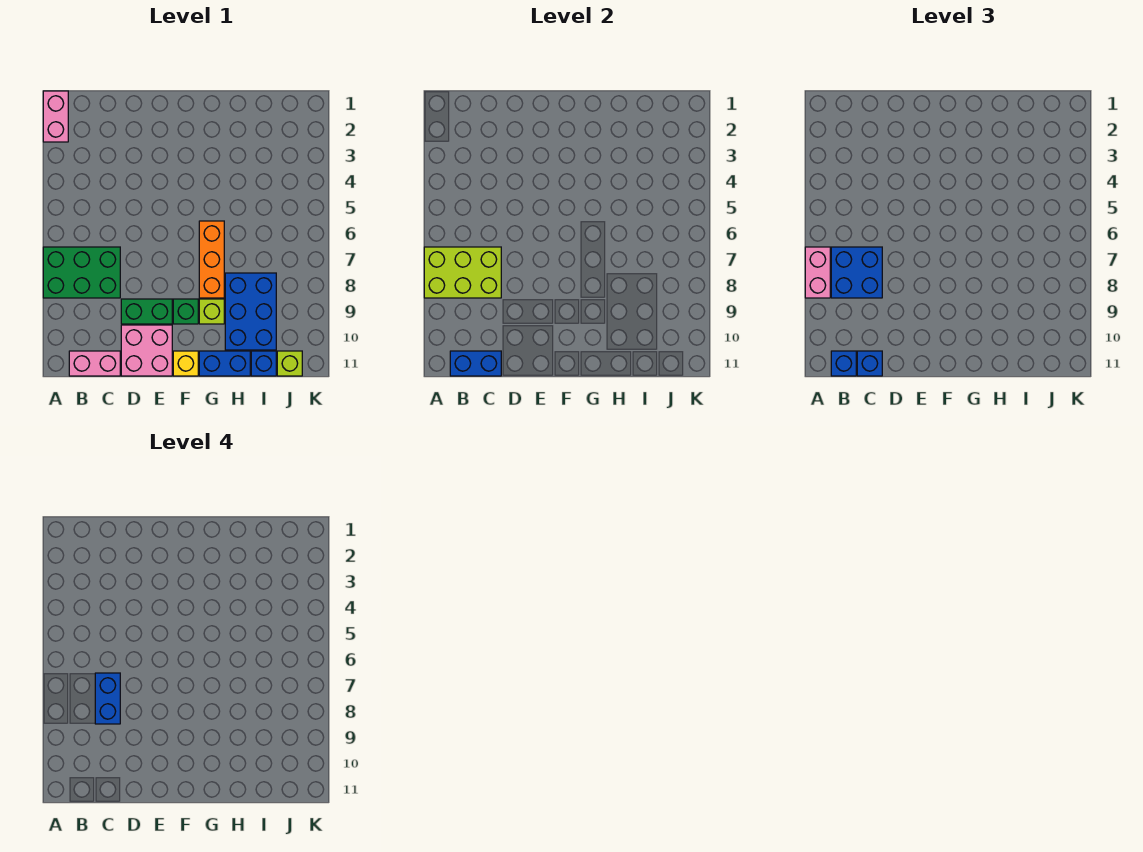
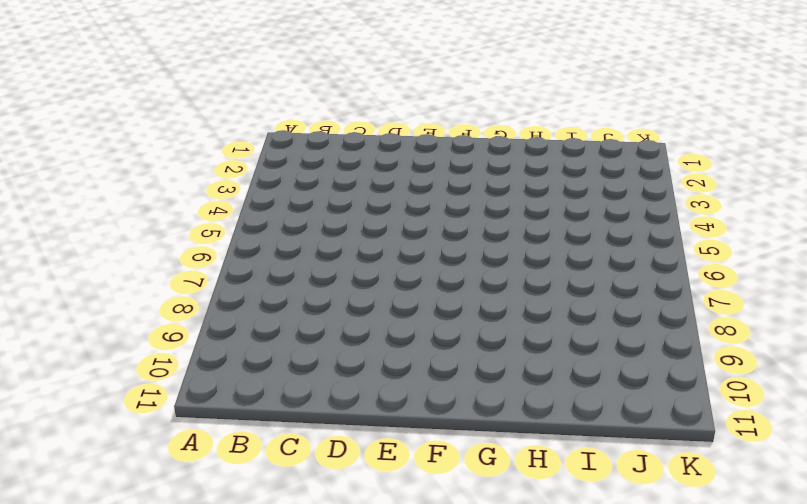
none -> pink brick A1:A2 level 1
none -> green brick A7:C8 level 1
none -> pink brick B11:C11 level 1

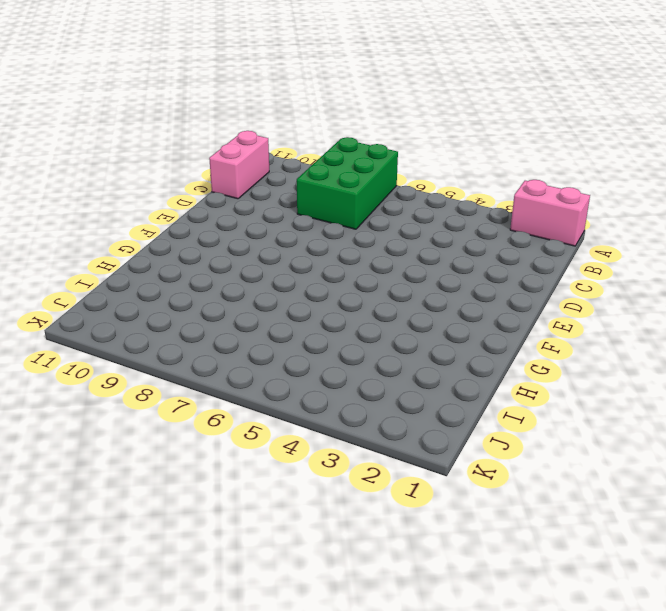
none -> green brick D9:E9 level 1
none -> pink brick D10:E11 level 1
none -> green brick F9 level 1

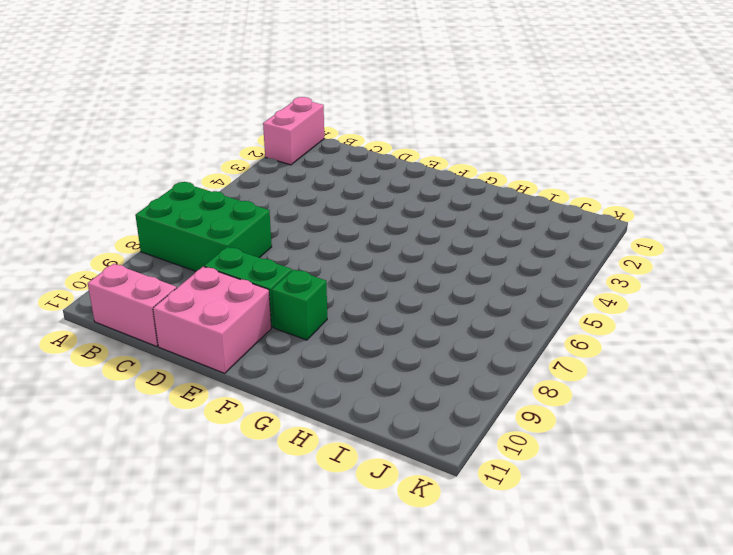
none -> yellow brick F11 level 1
none -> orange brick G6:G8 level 1
none -> lime brick G9 level 1

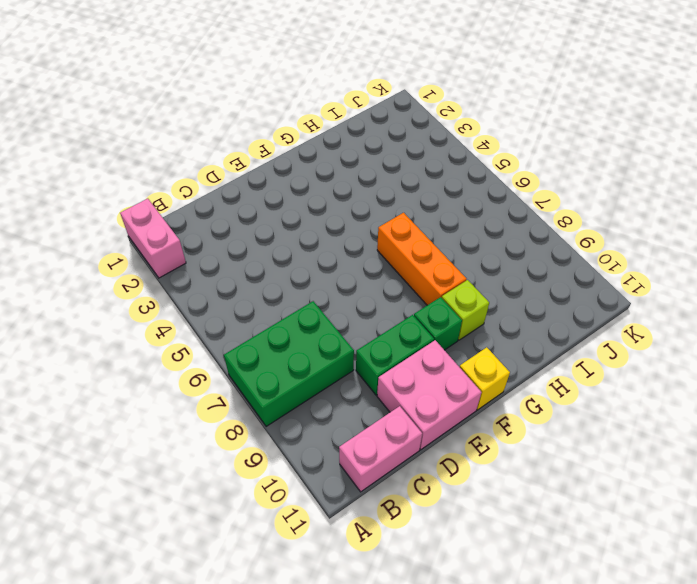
none -> blue brick G11:H11 level 1
none -> blue brick H8:I10 level 1
none -> blue brick I11 level 1

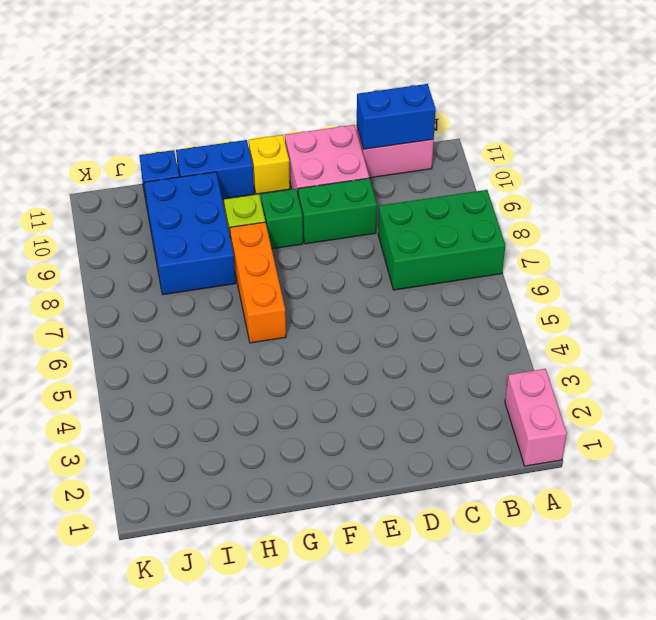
none -> lime brick J11 level 1
none -> lime brick A7:C8 level 2
none -> pink brick A7:A8 level 3

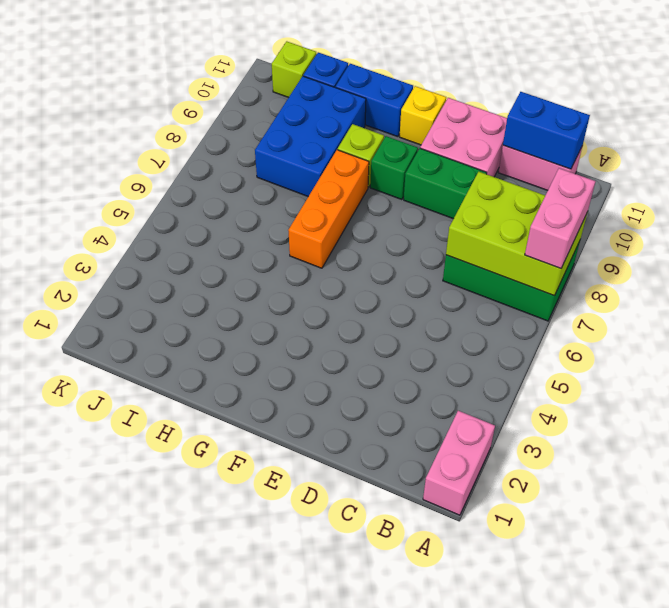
none -> blue brick B7:C8 level 3
none -> blue brick B11 level 3
none -> blue brick C11 level 3

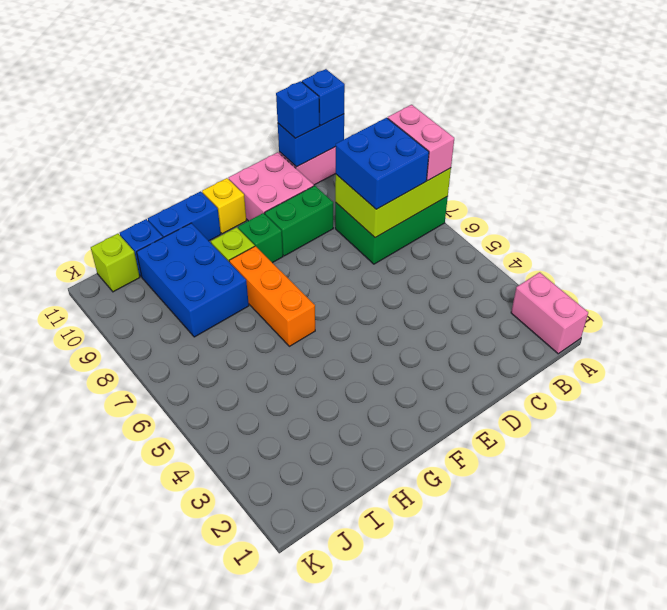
none -> blue brick C7:C8 level 4

